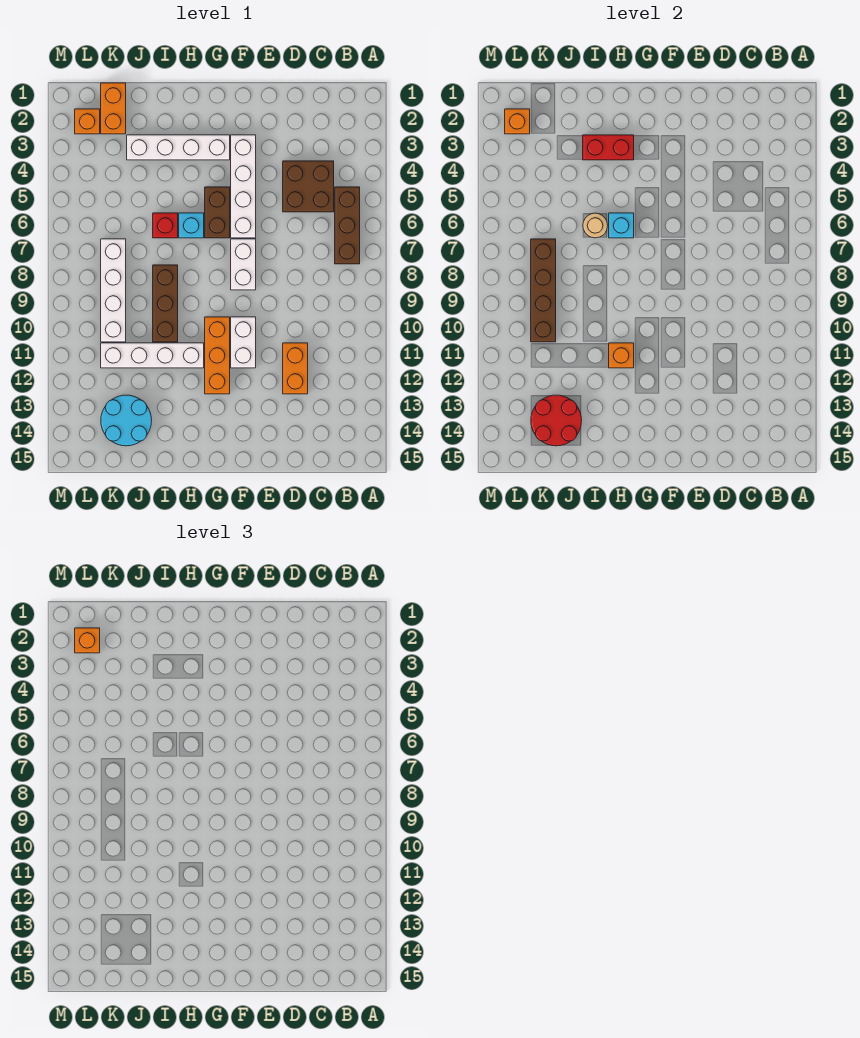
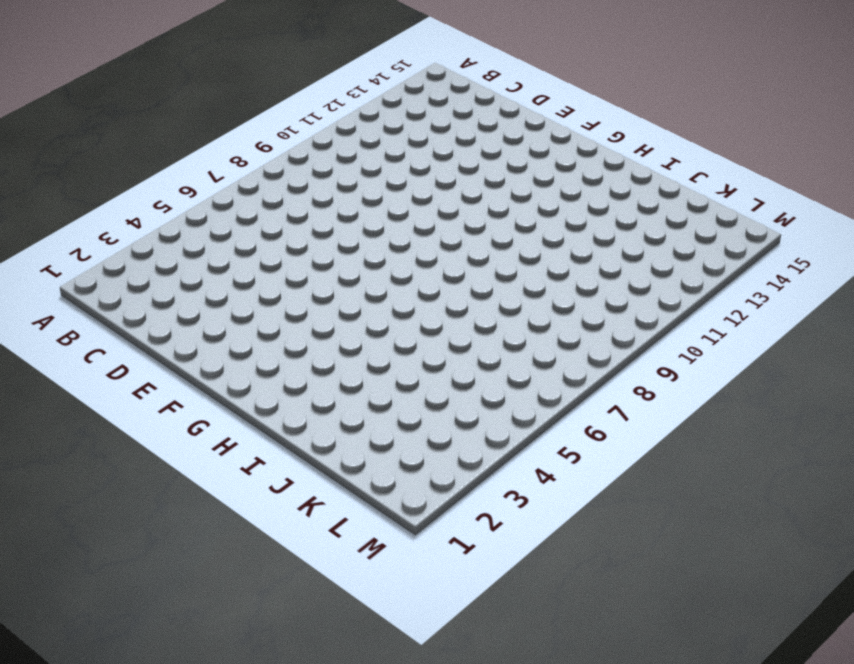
none -> brown brick B5:B7 level 1
none -> brown brick C4:D5 level 1
none -> orange brick D11:D12 level 1

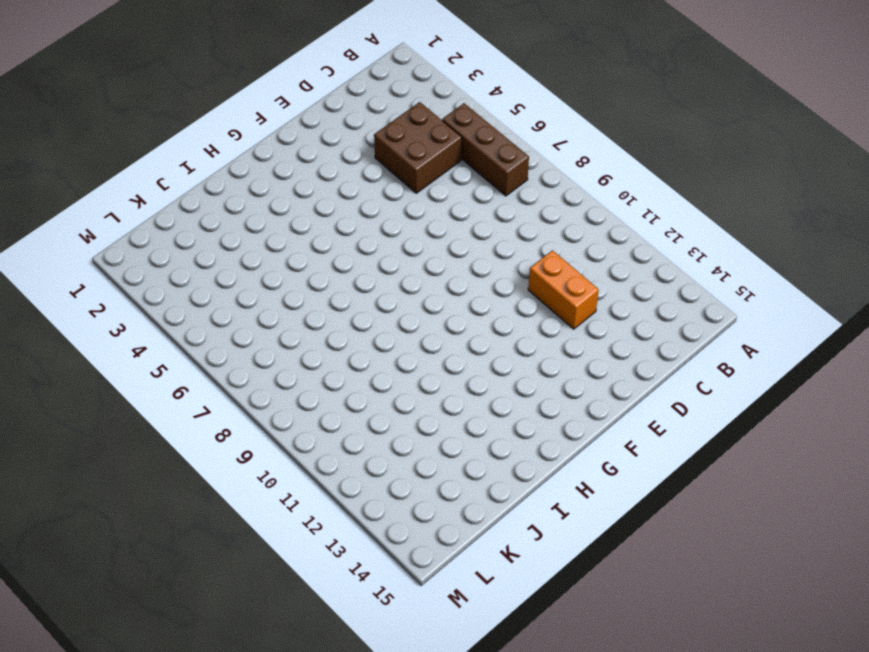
none -> white brick F3:F6 level 1
none -> white brick F7:F8 level 1
none -> white brick F10:F11 level 1

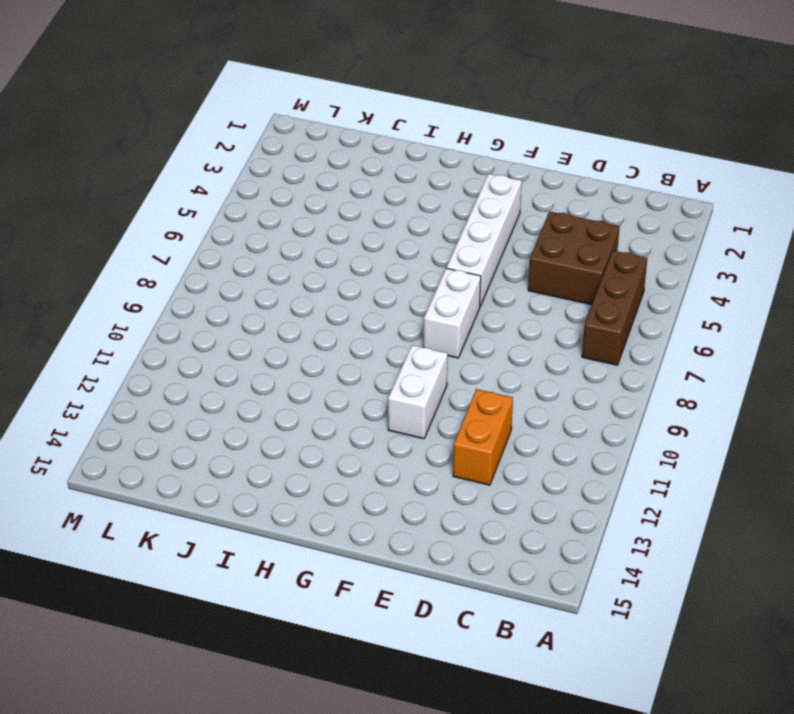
none -> white brick G3:J3 level 1
none -> brown brick G5:G6 level 1
none -> orange brick G10:G12 level 1

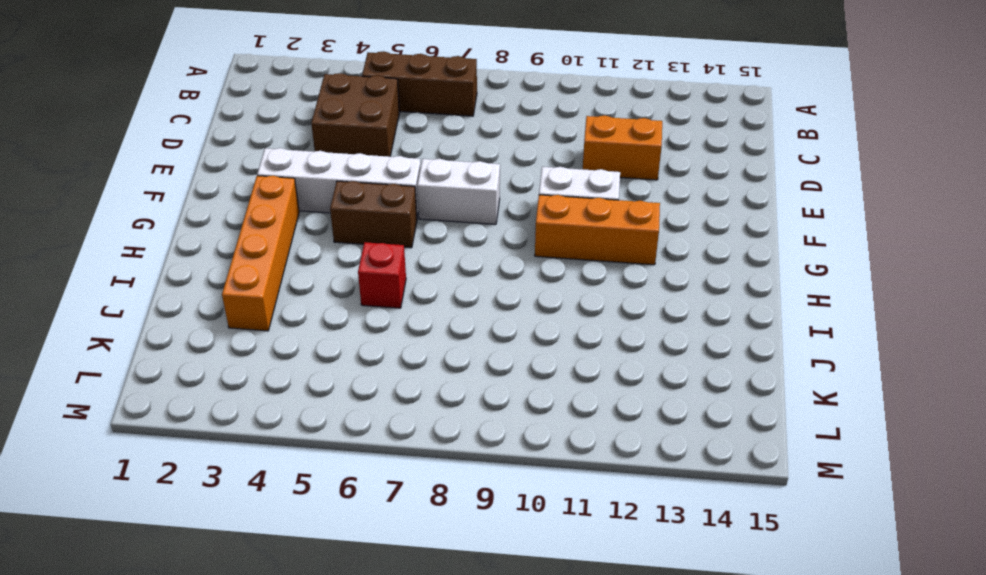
orange brick G3:J3 level 1 -> white brick G3:J3 level 1
none -> cyan brick H6 level 1
none -> white brick H11:K11 level 1
none -> brown brick I8:I10 level 1

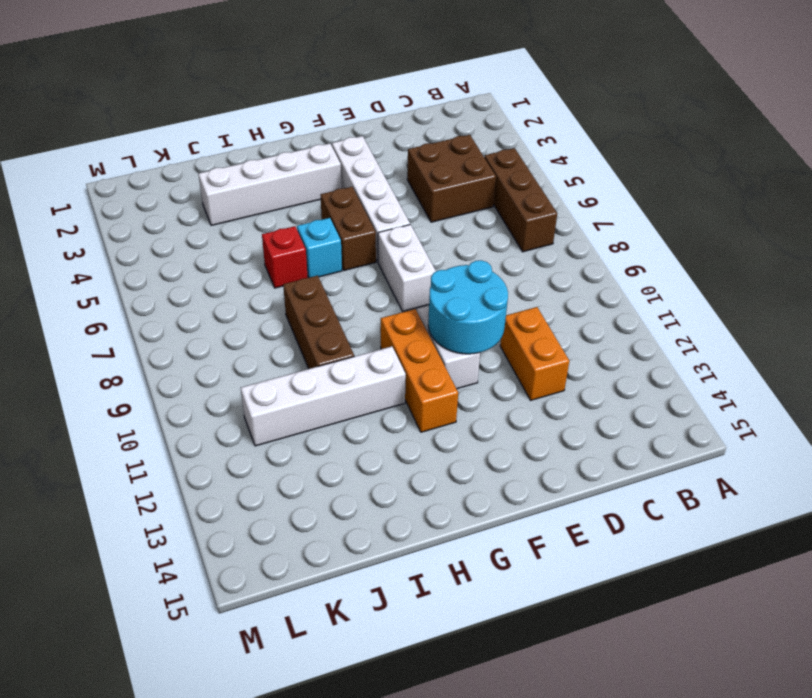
cyan round brick E10:F11 level 2 -> cyan round brick J13:K14 level 1
none -> orange brick K1:K2 level 1
none -> white brick K7:K10 level 1
none -> orange brick L2 level 1

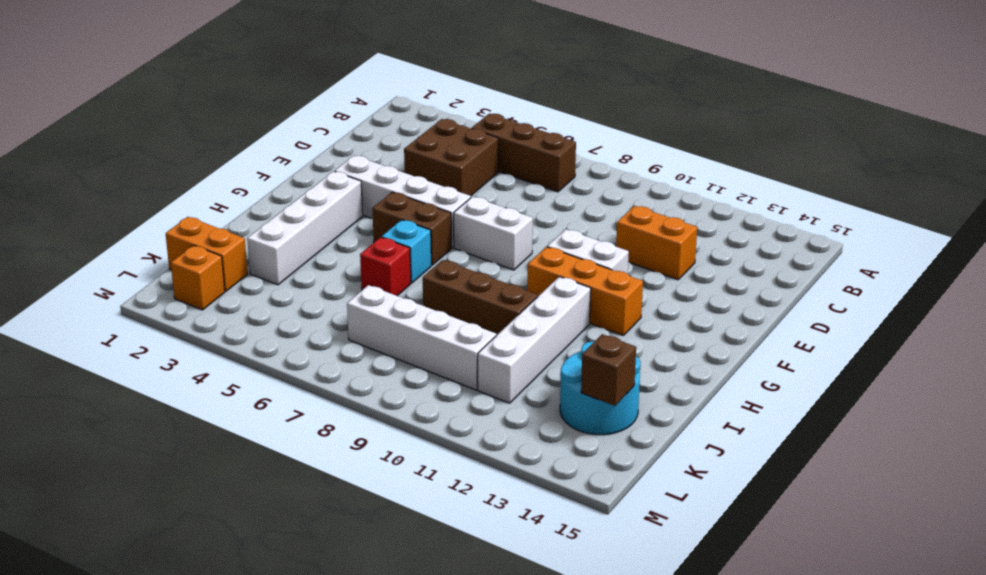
brown brick K14 level 2 -> red round brick J13:K14 level 2
none -> red brick H3:I3 level 2
none -> cyan brick H6 level 2
none -> orange brick H11 level 2

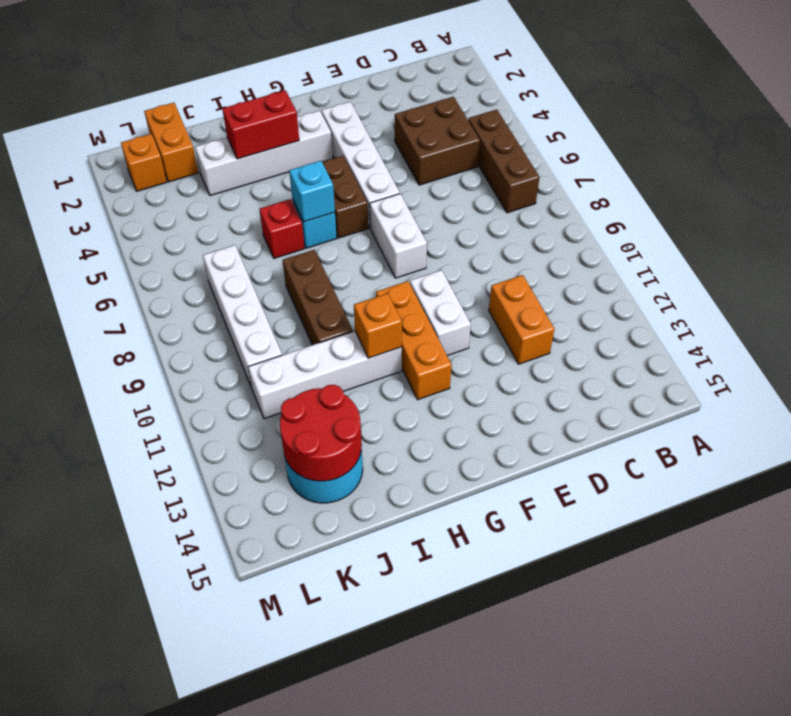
none -> tan round brick I6 level 2
none -> brown brick K7:K10 level 2
none -> orange brick L2 level 2

